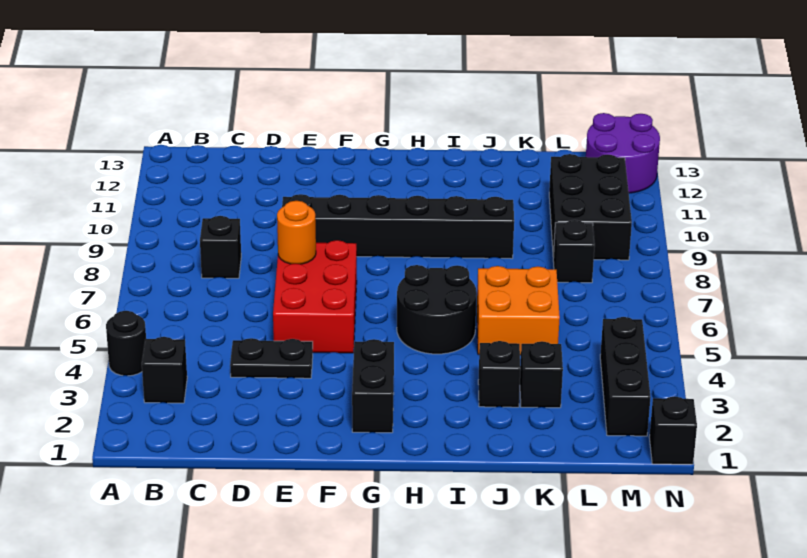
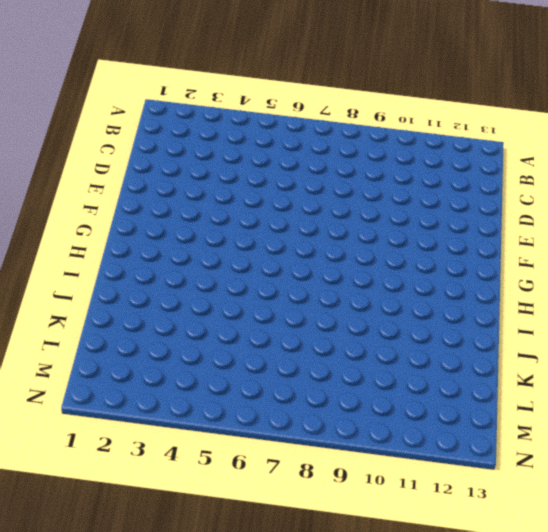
none -> black round brick A4 level 1
none -> black brick B3 level 1
none -> black brick C8 level 1

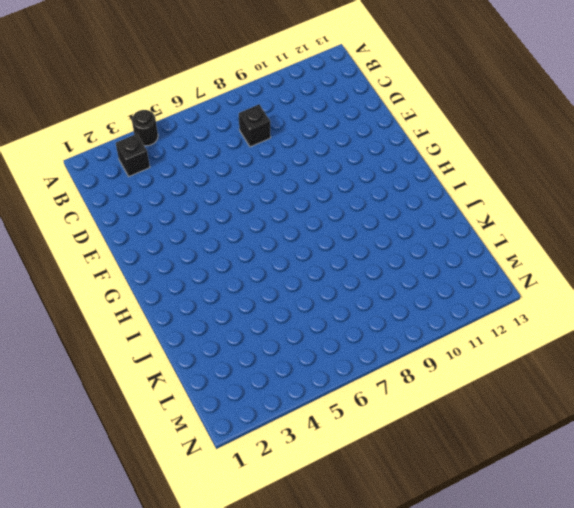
none -> black plate D4:E4 level 1
none -> red brick E5:F7 level 1
none -> black brick E9:J9 level 1

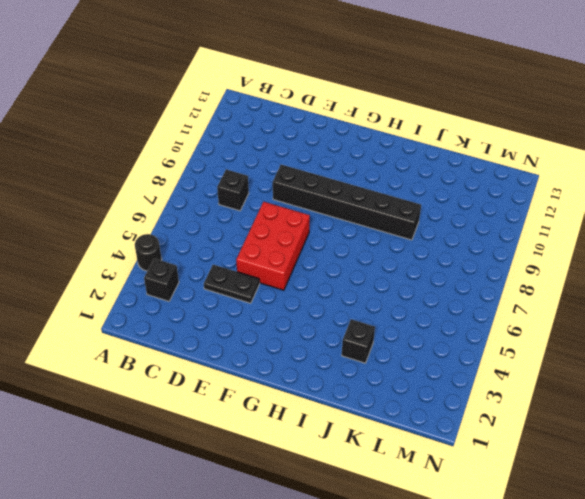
none -> black brick G2:G3 level 1
none -> black round brick H5:I6 level 1
none -> orange brick J5:K6 level 1

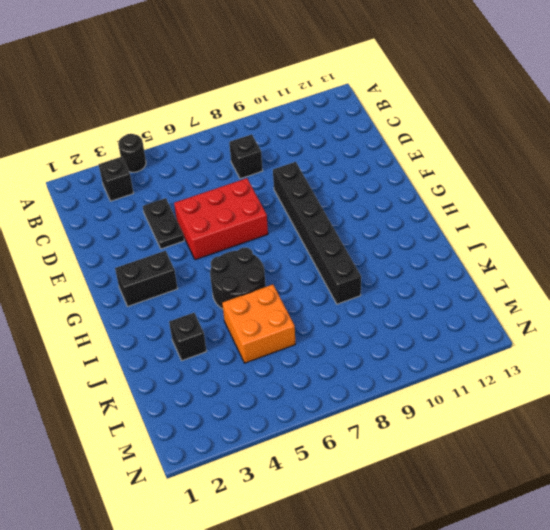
none -> black brick K3 level 1
none -> black brick L8 level 1
none -> black brick L9:M11 level 1

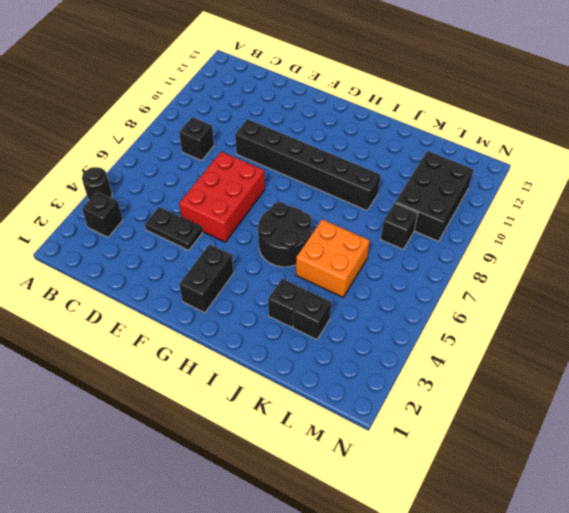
none -> black brick M2:M4 level 1
none -> purple round brick M12:N13 level 1
none -> black brick N1 level 1

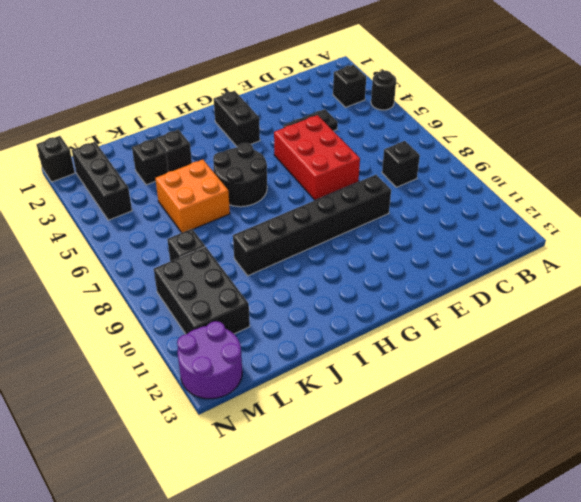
none -> orange round brick E7 level 2

